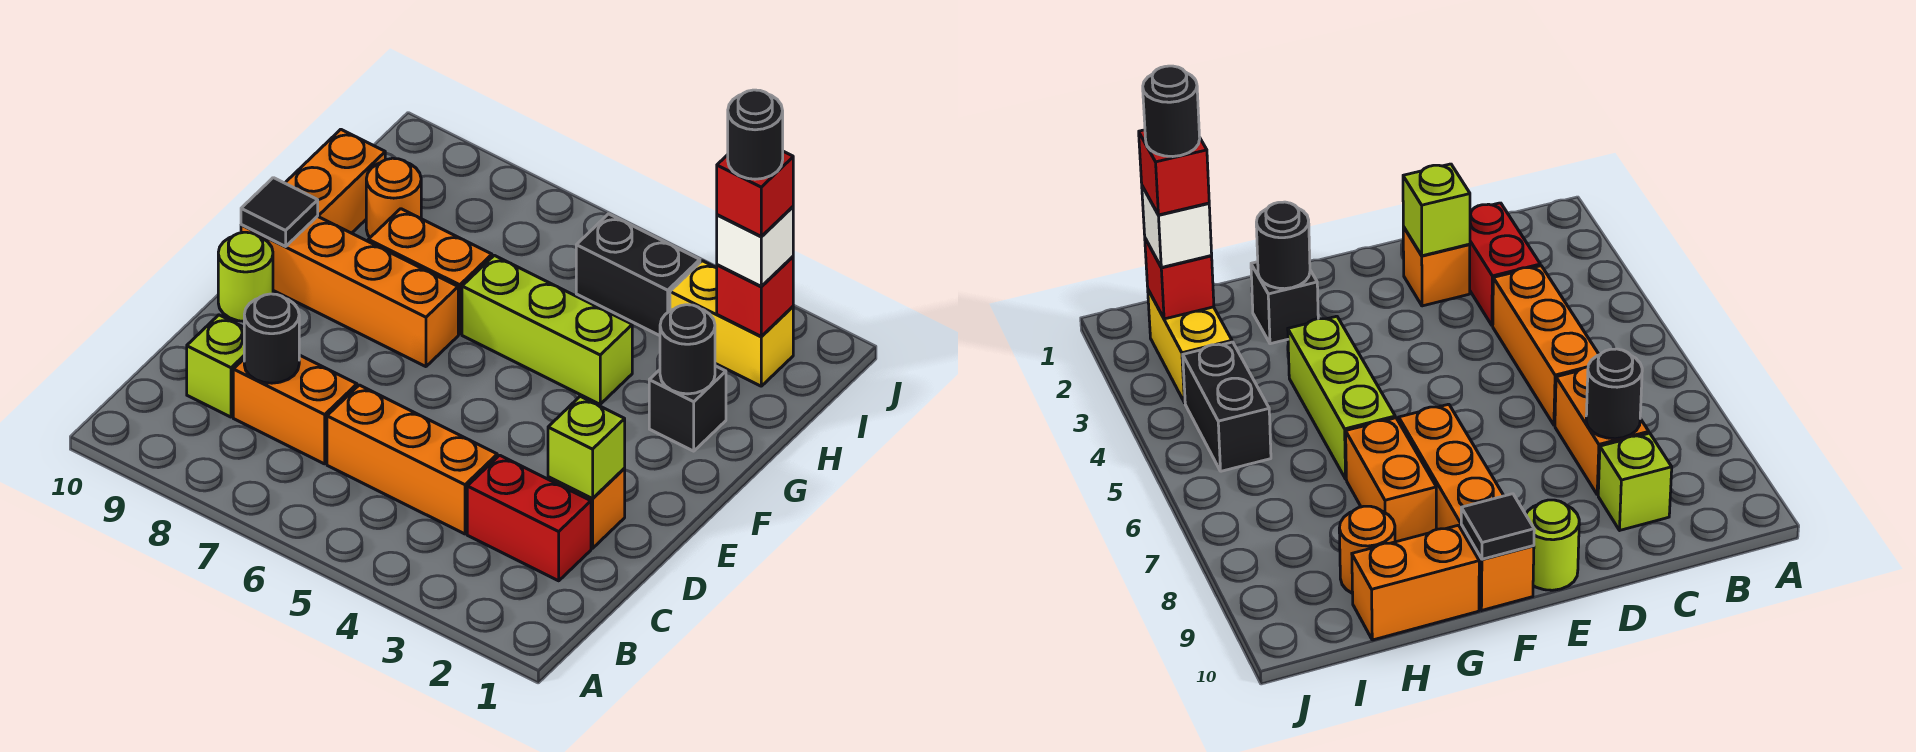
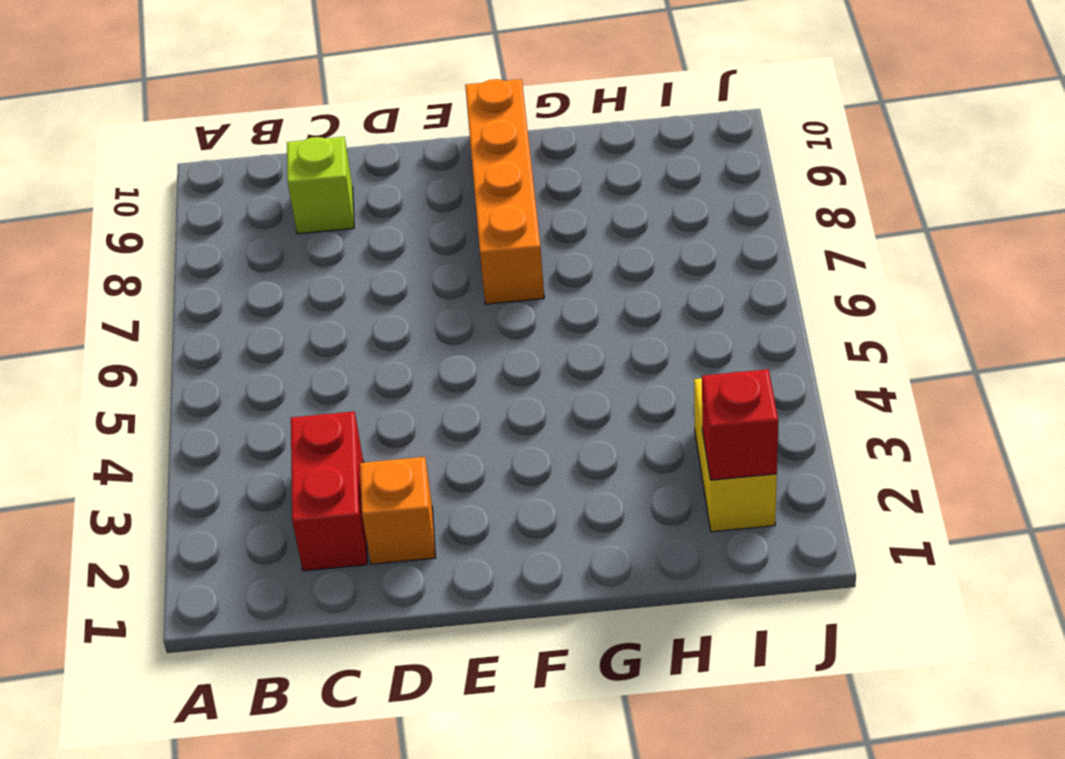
none -> orange brick C4:C6 level 1
none -> orange brick C7:C8 level 1
none -> lime round brick E10 level 1

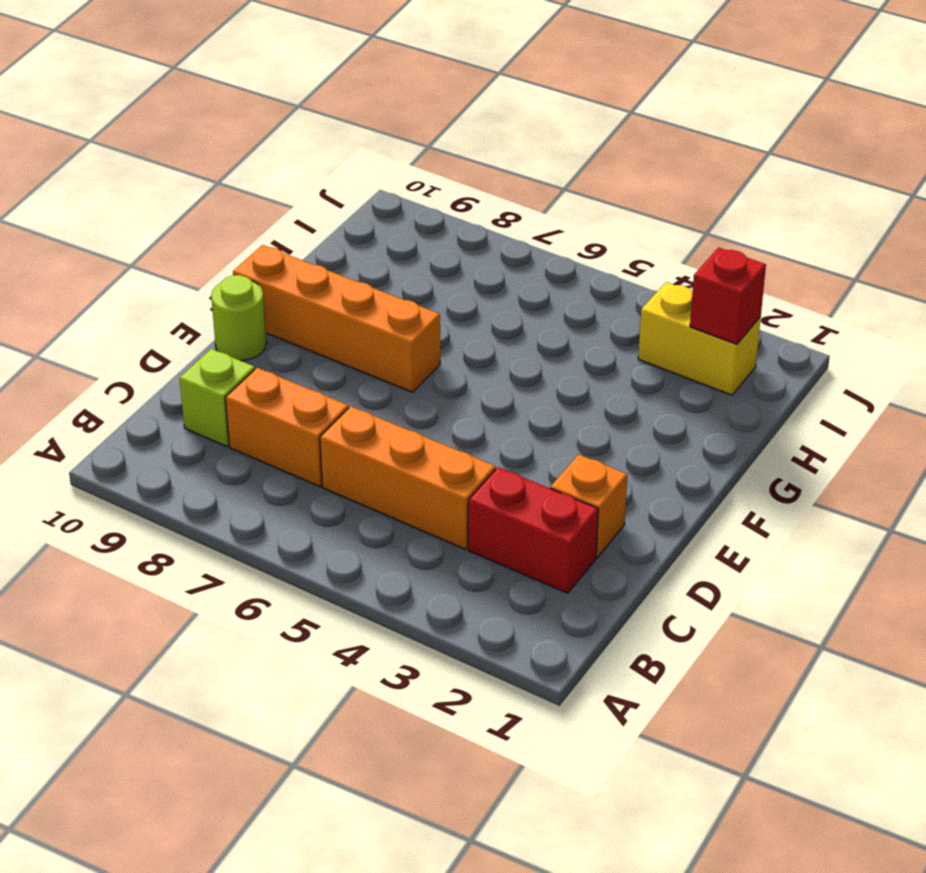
none -> black brick G2 level 1
none -> lime brick G4:G6 level 1
none -> orange brick G7:G8 level 1

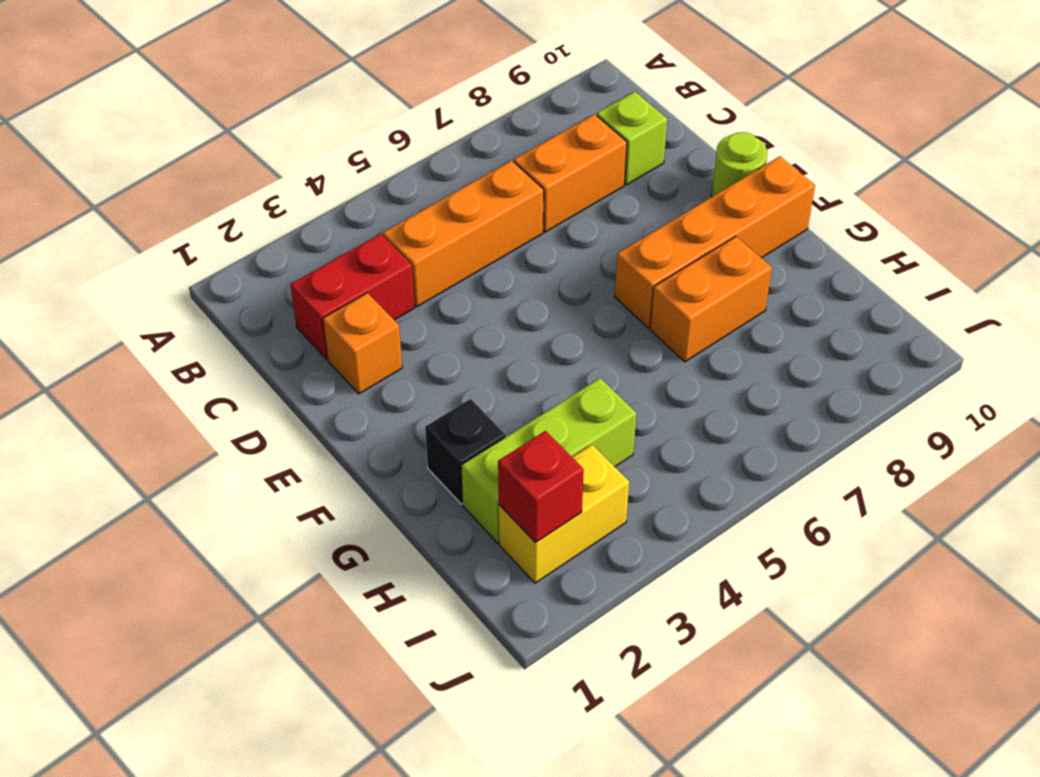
lime brick H2:H4 level 1 -> lime brick G4:G6 level 1
none -> orange brick G10:H10 level 1
none -> orange round brick H9 level 1
none -> black brick I4:I5 level 1

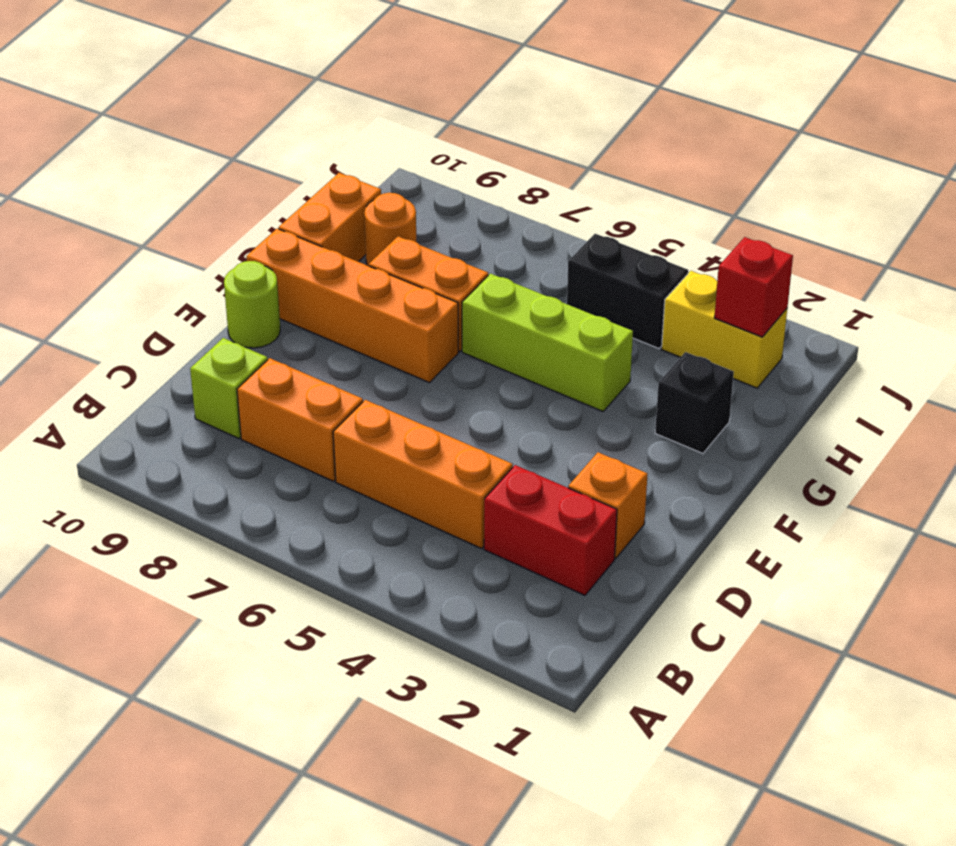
none -> black round brick C8 level 2
none -> lime brick D2 level 2
none -> black tile F10 level 2

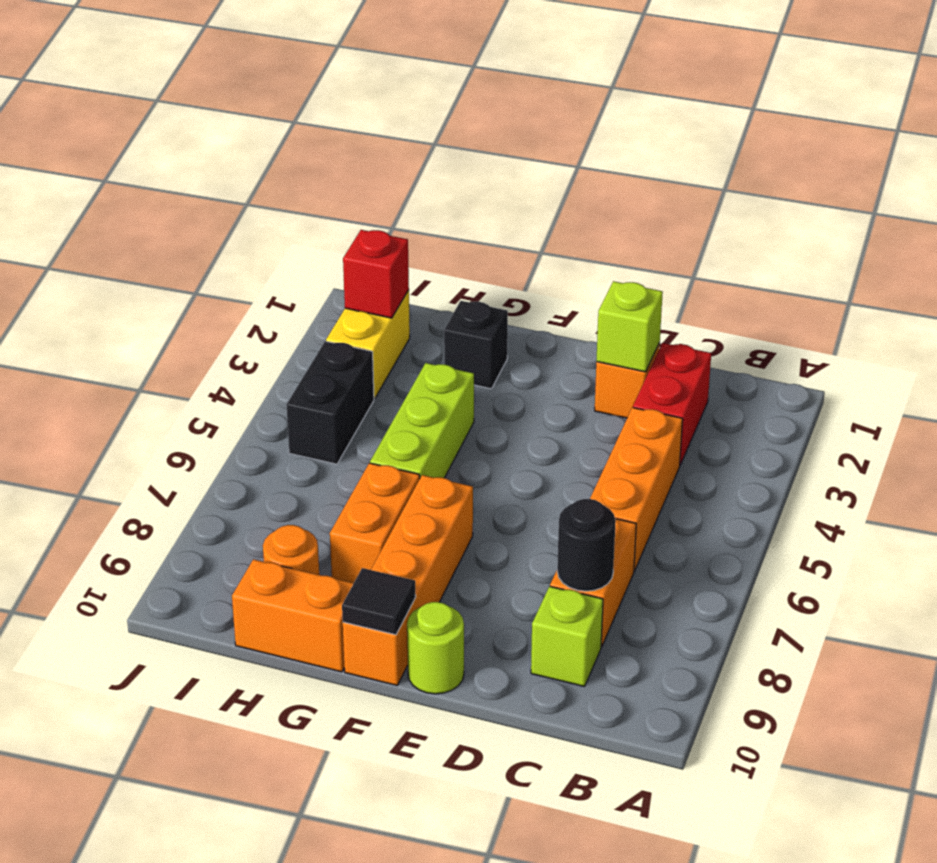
none -> black round brick G2 level 2
none -> white brick I2 level 3
none -> red brick I2 level 4

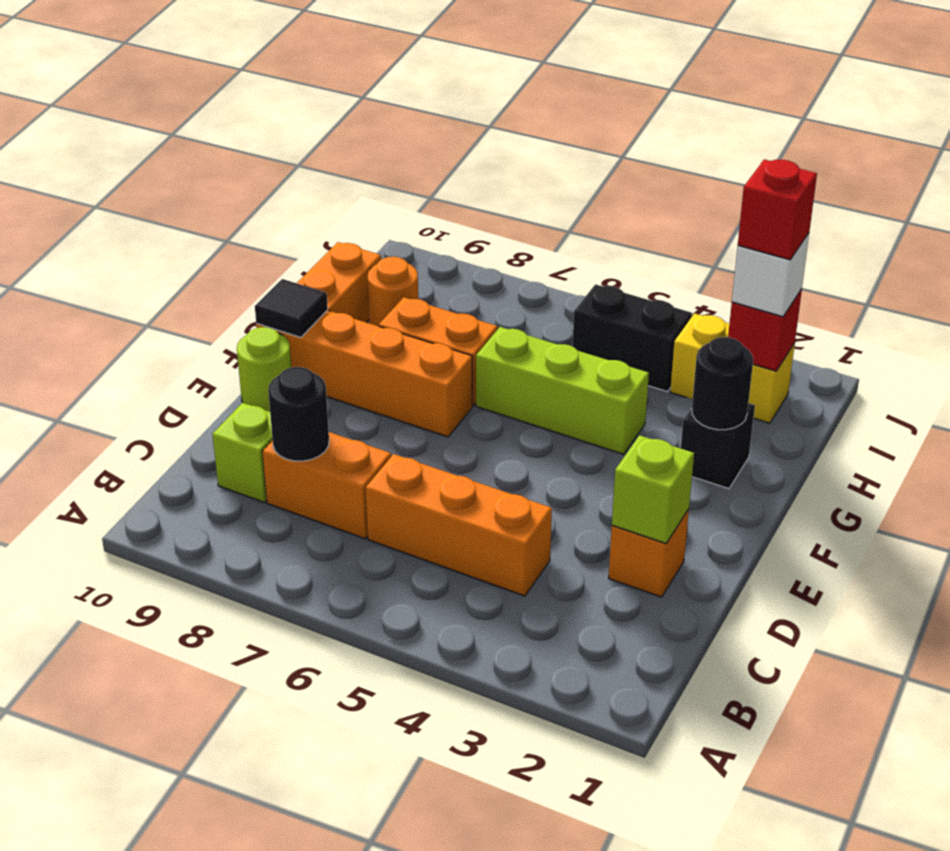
none -> red brick C2:C3 level 1
none -> black round brick I2 level 5

